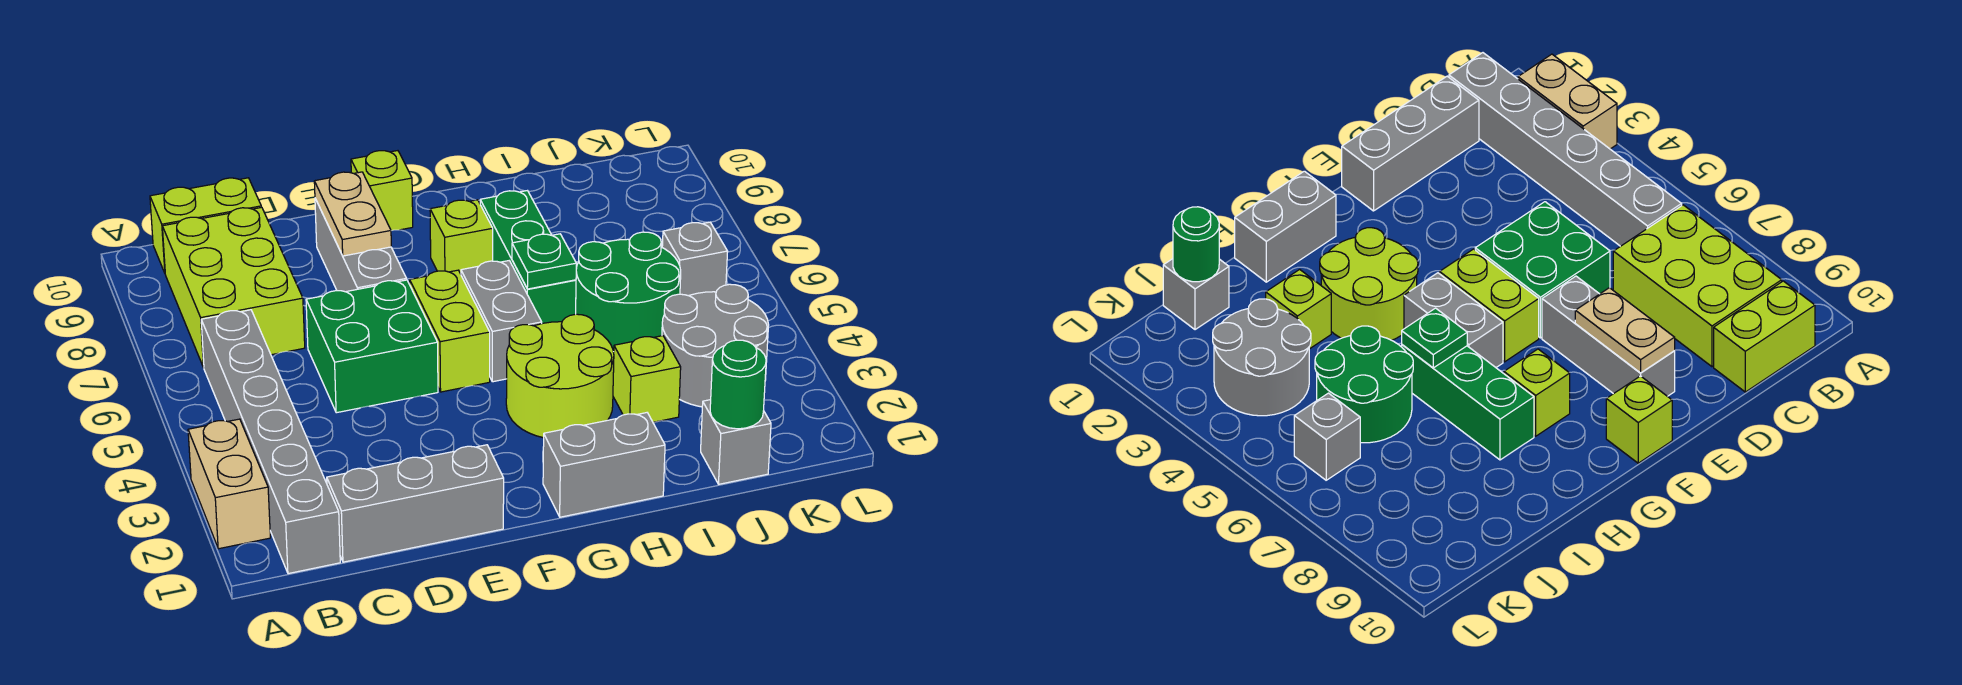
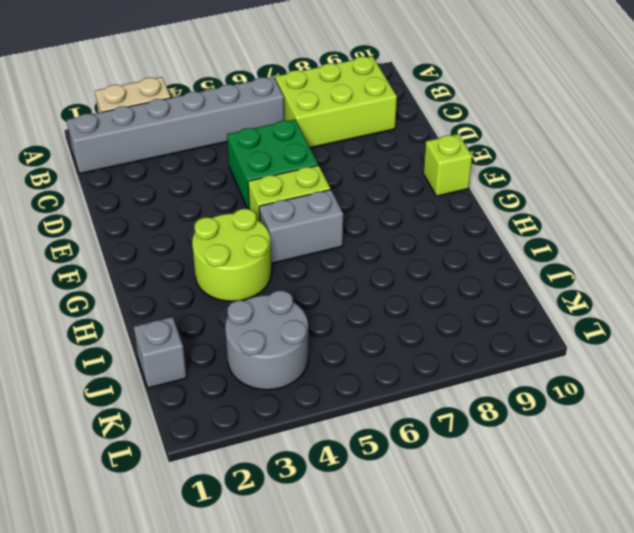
none -> lime brick B10:C10 level 1
none -> grey brick C1:E1 level 1
none -> grey brick E7:E9 level 1

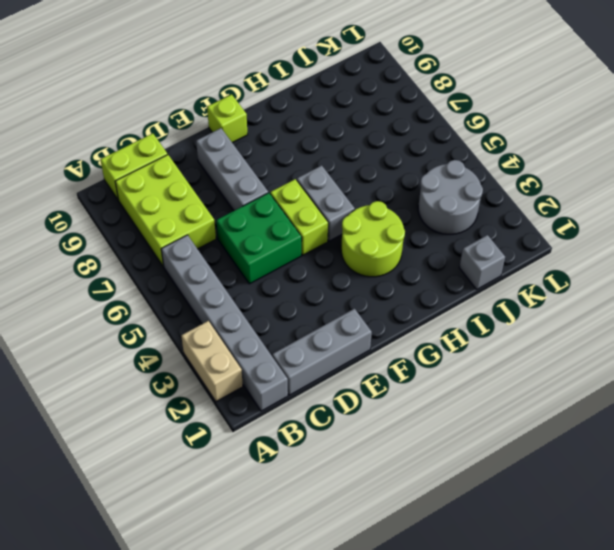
none -> grey brick G1:H1 level 1
none -> lime brick G8 level 1
none -> green brick H6:H8 level 1

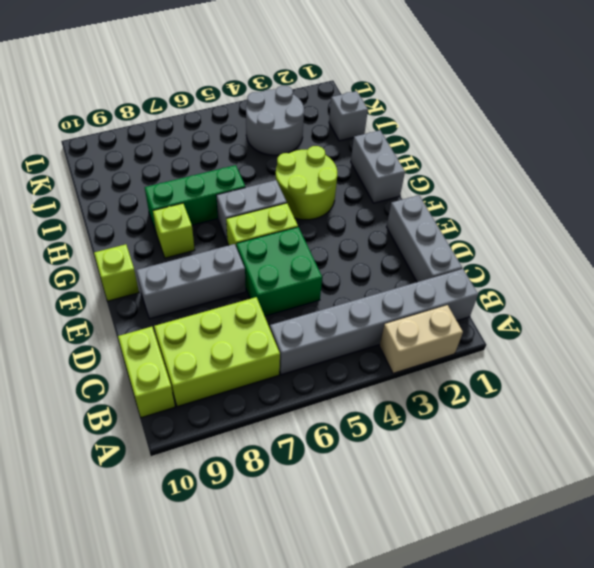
none -> lime brick I3 level 1
none -> green round brick I5:J6 level 1
none -> grey brick K6 level 1

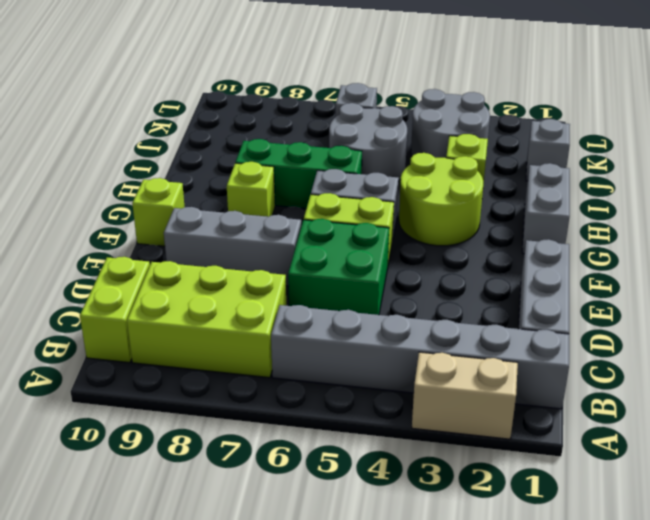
grey round brick I5:J6 level 1 -> green round brick I5:J6 level 1
none -> tan plate E8:E9 level 2
none -> green plate H6 level 2
none -> green round brick J1 level 2

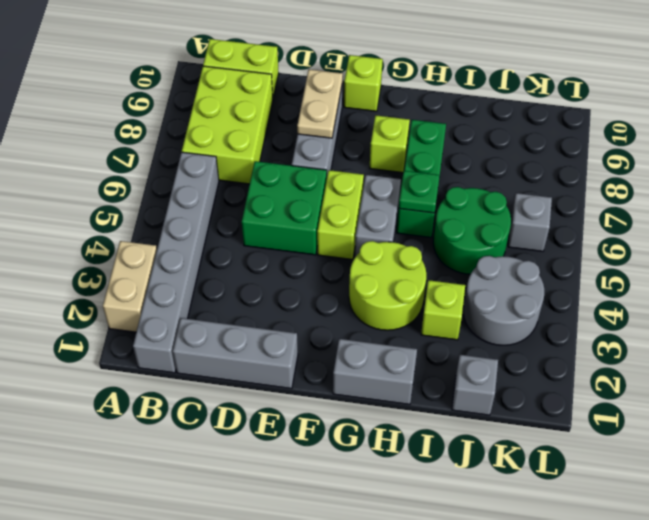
none -> green round brick J1 level 2

